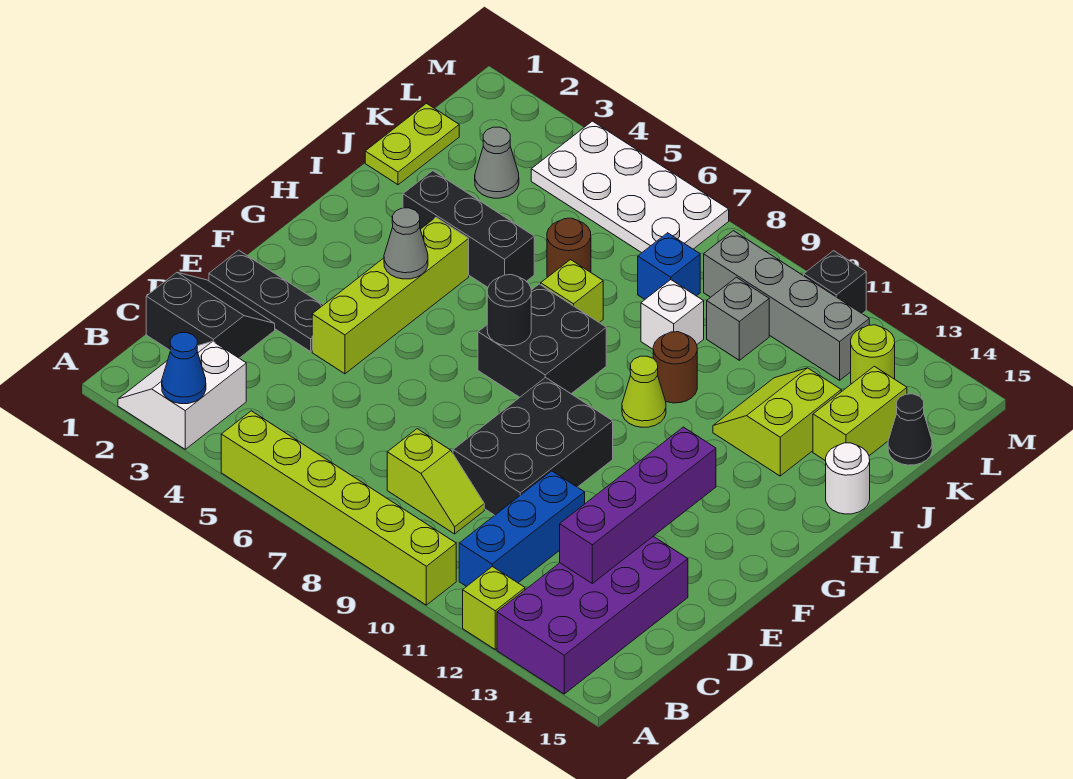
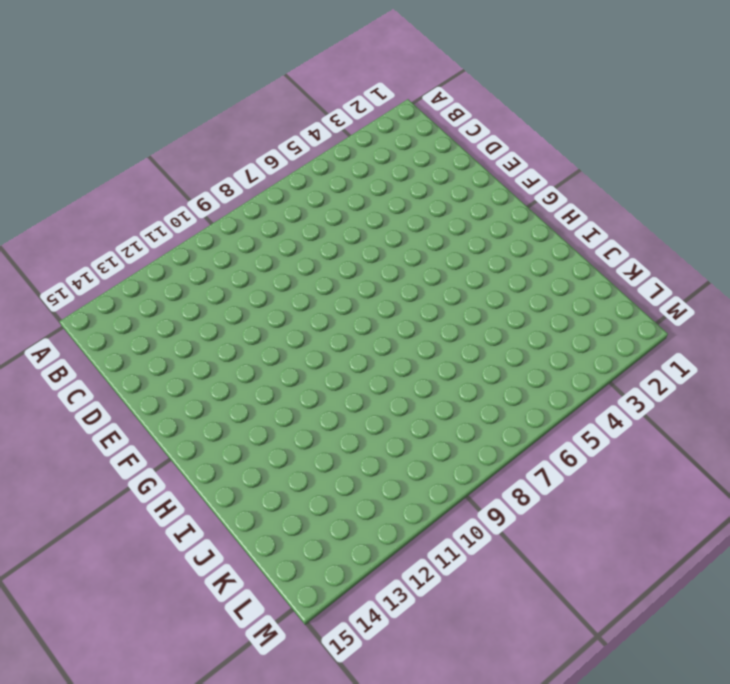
none -> white slope A2:B3 level 1 top 3
none -> lime brick A5:A10 level 1
none -> lime brick A12 level 1
none -> purple brick A13:D14 level 1

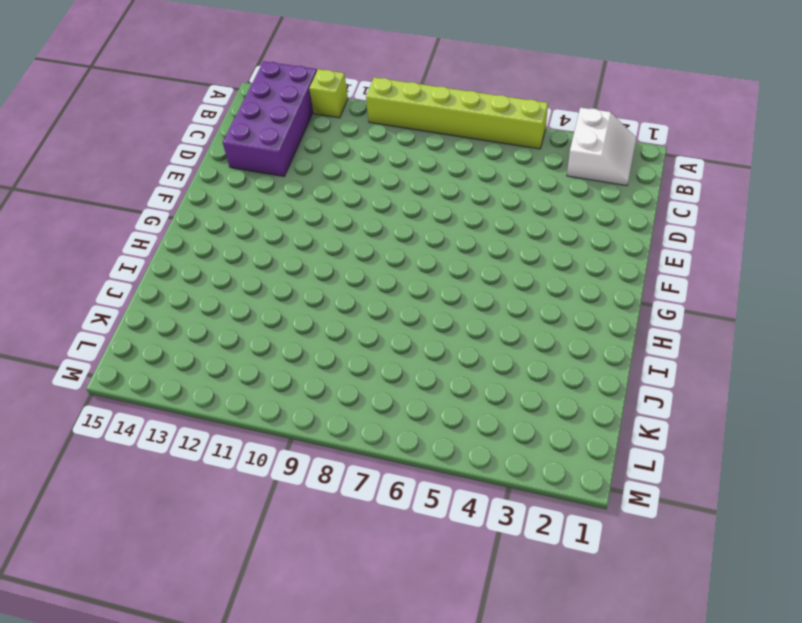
none -> blue brick B11:D11 level 1
none -> black slope C1:D2 level 1 top C
none -> lime slope C8:C9 level 1 top 8
none -> black brick D9:F10 level 1

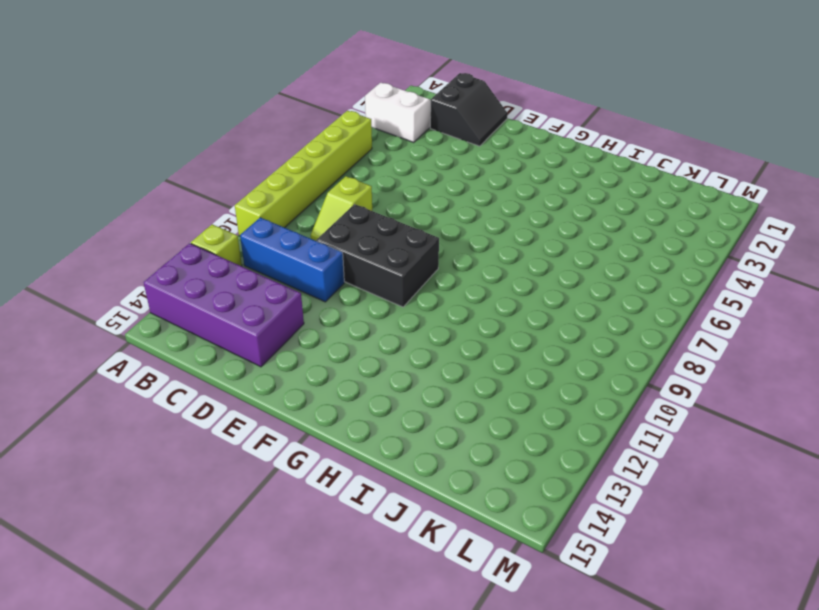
none -> black plate E1:E3 level 1
none -> lime brick E4:H4 level 1
none -> black brick G7:H8 level 1
none -> lime cone H10 level 1

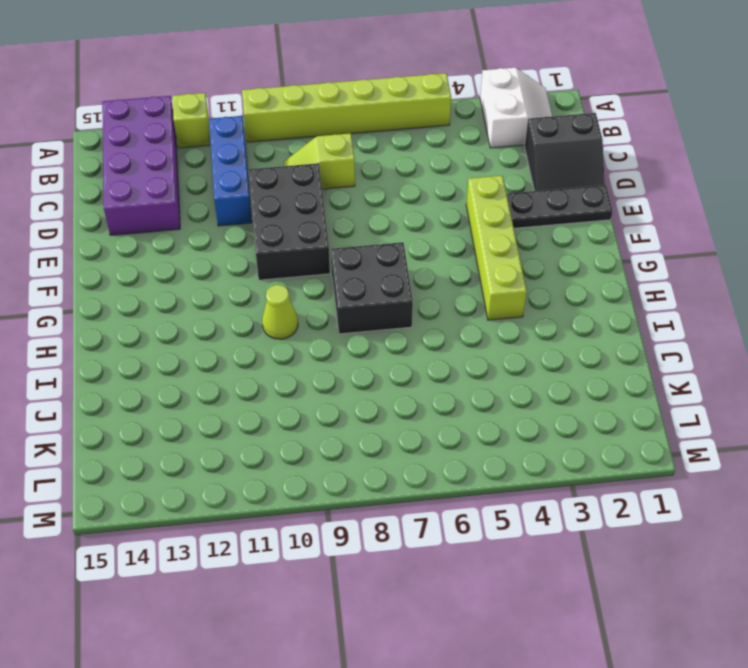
none -> black brick I3:I5 level 1
none -> lime brick I7 level 1
none -> brown round brick I10 level 1
none -> lime slope I12:J13 level 1 top 13

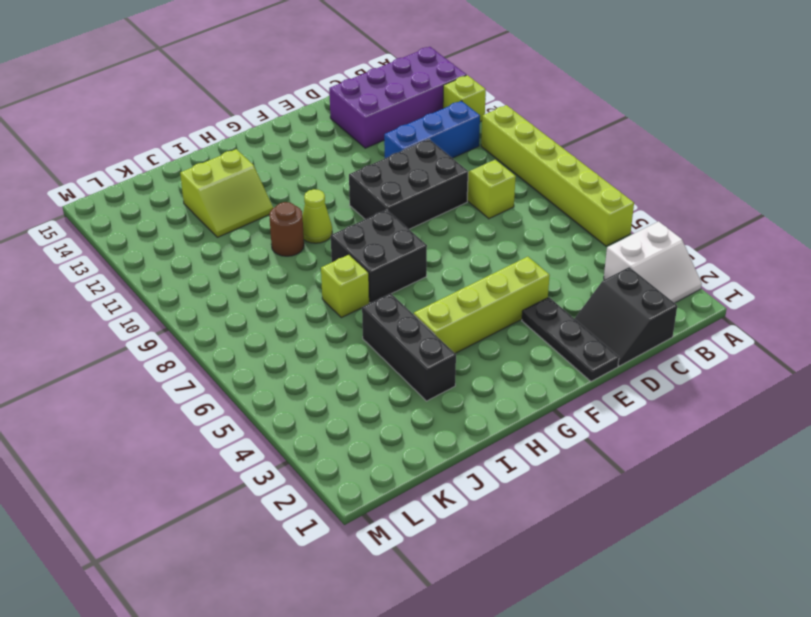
none -> white round brick I15 level 1
none -> lime plate J1:K1 level 1
none -> brown round brick J6 level 1
none -> white brick J9 level 1

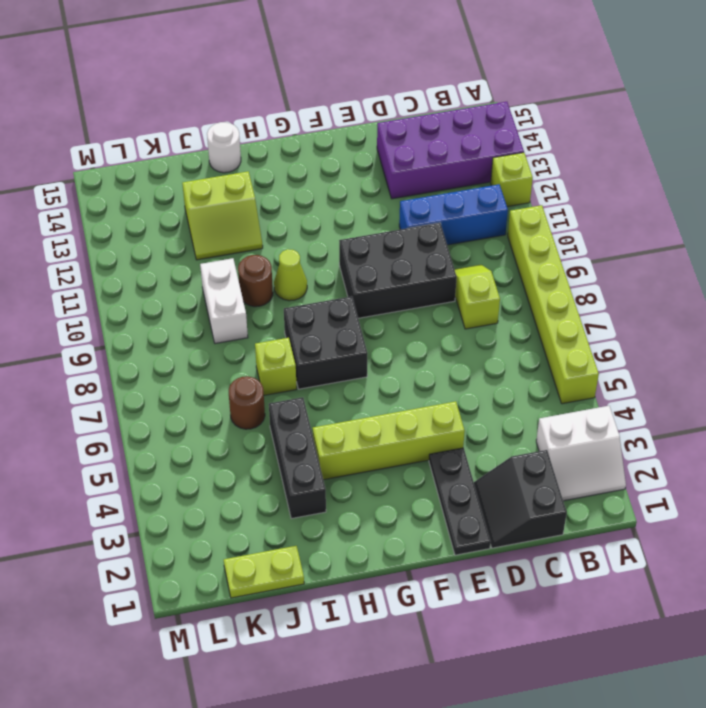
white brick J9:J10 level 1 -> white brick J9 level 1
none -> lime brick J14:K14 level 1
none -> grey cone K3 level 1
none -> blue brick K8 level 1
none -> grey brick K10 level 1

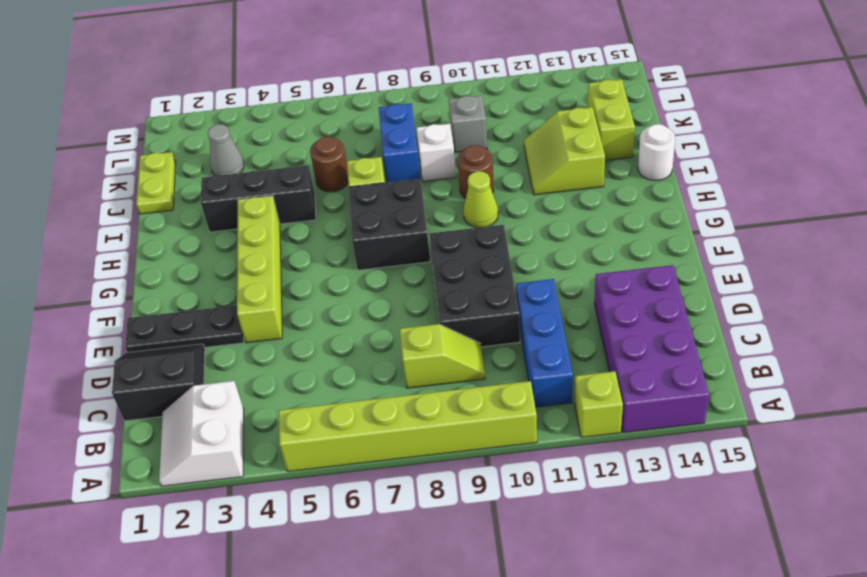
blue brick J8:K8 level 1 -> blue brick K8 level 1
none -> black cone K15 level 1
none -> white plate L4:M7 level 1
none -> grey brick L9:L12 level 1
none -> lime round brick L13 level 1

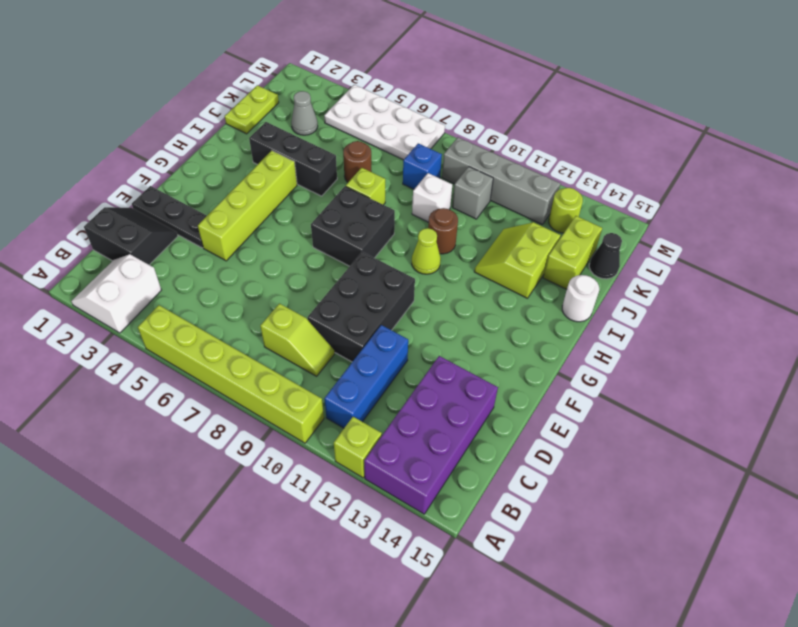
none -> black brick M11 level 1
none -> blue cone A3 level 2
none -> purple brick C13:F13 level 2
none -> grey cone G4 level 2

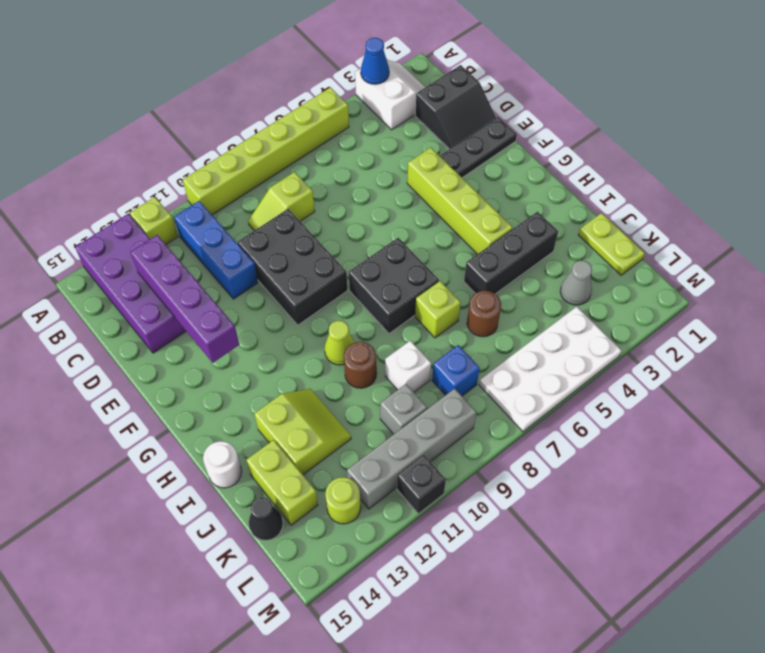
none -> grey cone G4 level 2
none -> black round brick G7 level 2

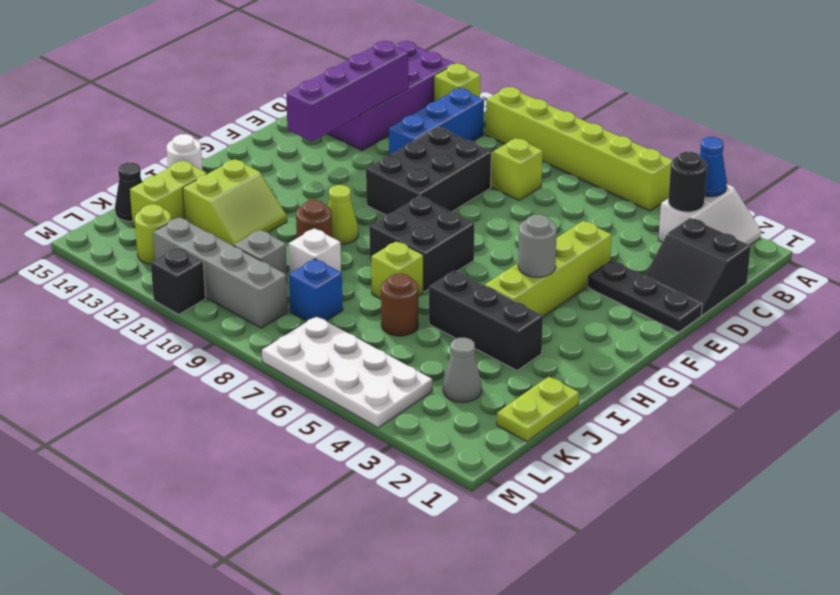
black round brick B3 level 2 -> black round brick G7 level 2
grey round brick G4 level 2 -> grey cone G4 level 2

